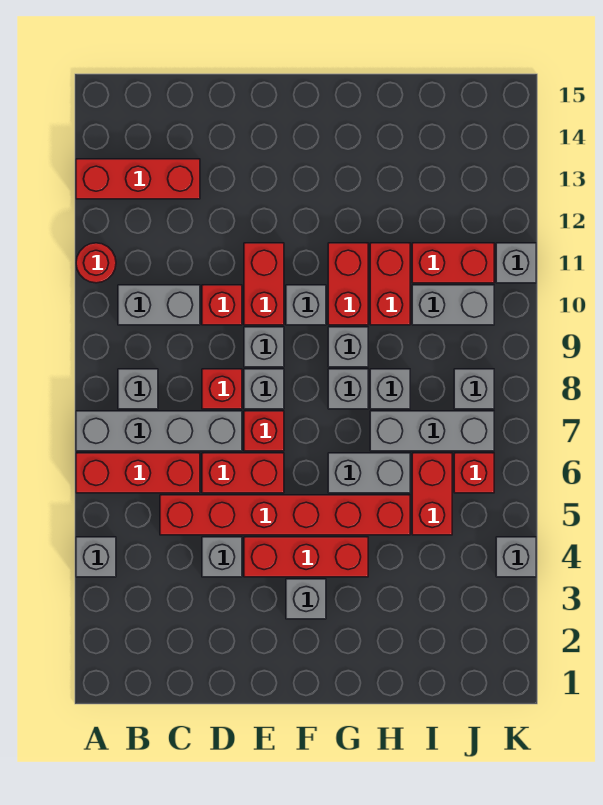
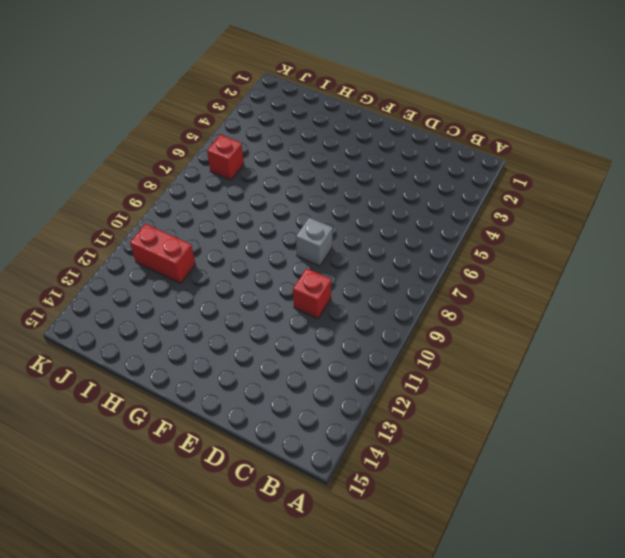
none -> grey brick A4 level 1
none -> red brick A6:C6 level 1
none -> grey brick A7:D7 level 1
none -> red round brick A11 level 1

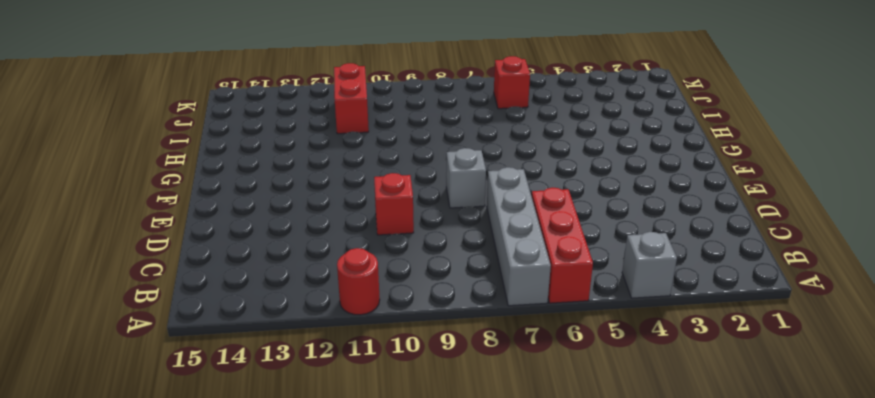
none -> red brick A13:C13 level 1
none -> grey brick B8 level 1
none -> grey brick B10:C10 level 1
none -> red brick C5:H5 level 1

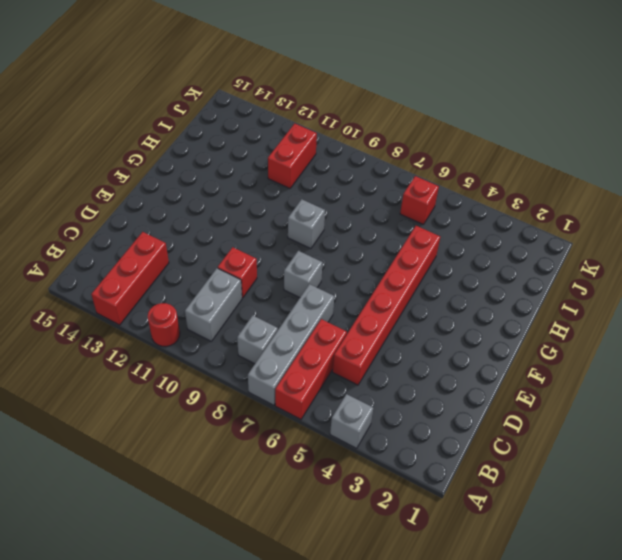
none -> grey brick D4 level 1
none -> red brick D6:E6 level 1
none -> red brick D8 level 1
none -> red brick E4:G4 level 1

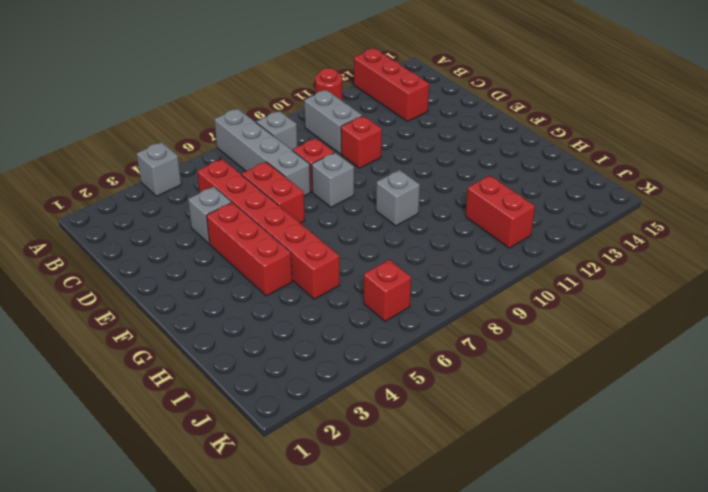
none -> red brick A6:C6 level 1
none -> red brick E7 level 1
none -> grey brick E9 level 1
none -> red brick E10:E11 level 1

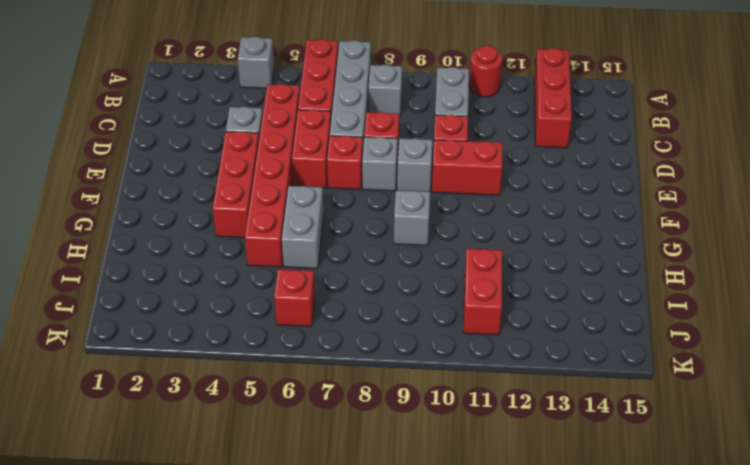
none -> grey brick F3 level 1
none -> grey brick F10 level 1
none -> grey brick G8 level 1
none -> red brick G10:G11 level 1

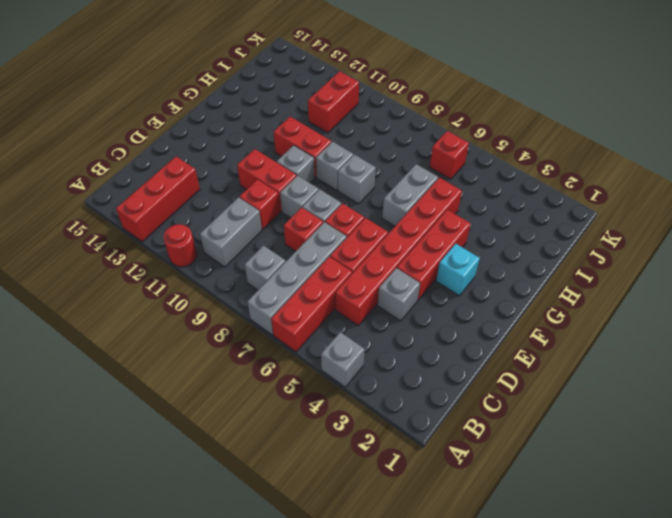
cyan brick F3 level 1 -> grey brick F3 level 1
none -> grey brick H7:J7 level 1
none -> grey brick H8 level 1
none -> red brick H10:H11 level 1
none -> red brick I5:I6 level 1

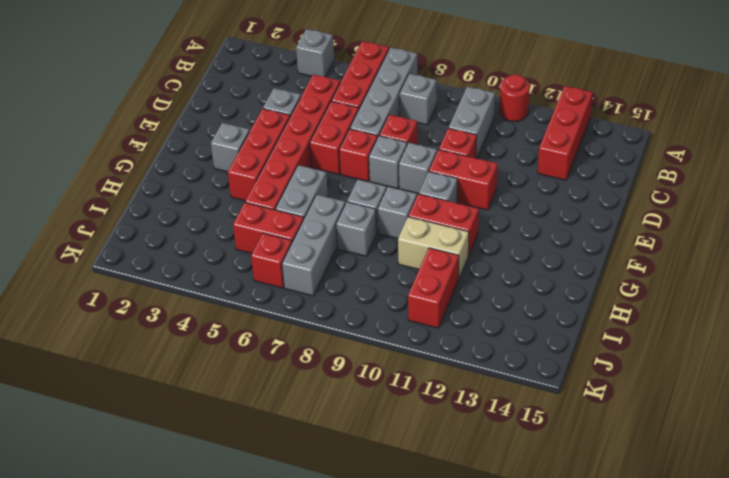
tan brick H10:H11 level 1 -> red brick H10:H11 level 1
none -> grey brick I10:J10 level 1
none -> grey brick J8 level 1
none -> grey brick K4 level 1
none -> grey brick K11 level 1

